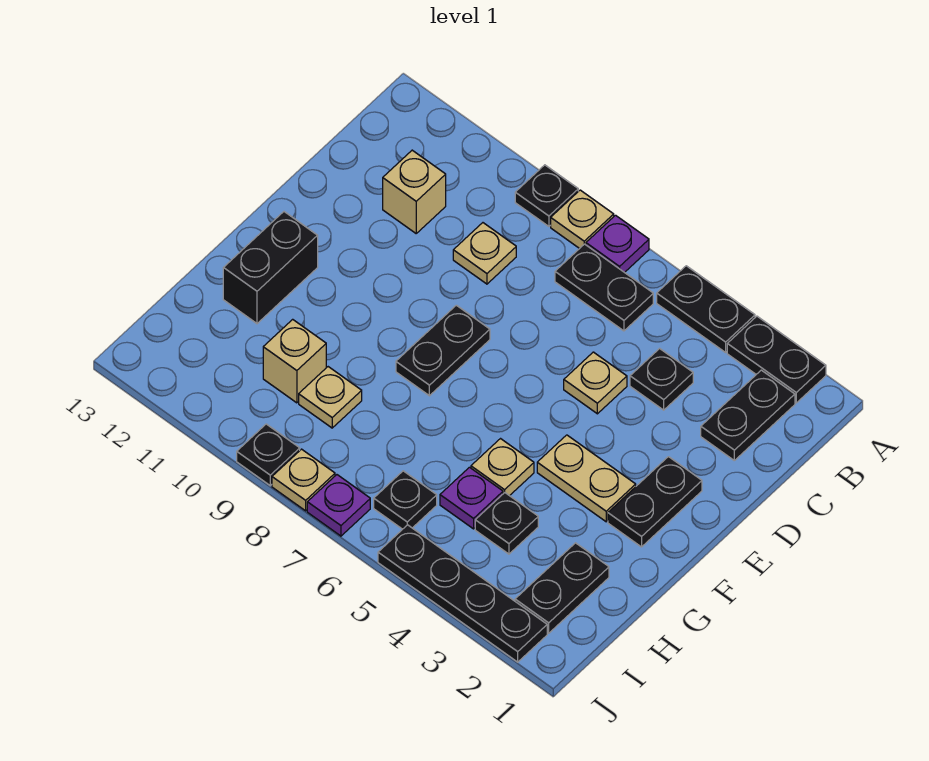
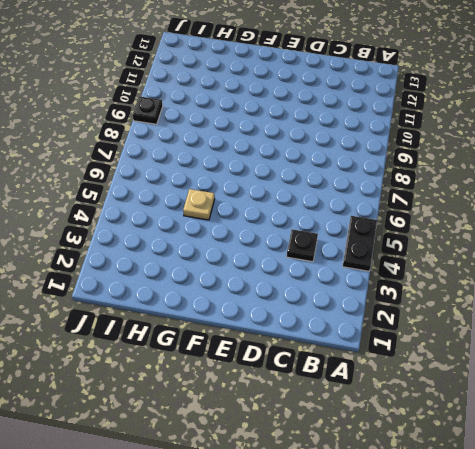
none -> black plate A2:A3 level 1
none -> purple plate A7 level 1
none -> tan plate A8 level 1

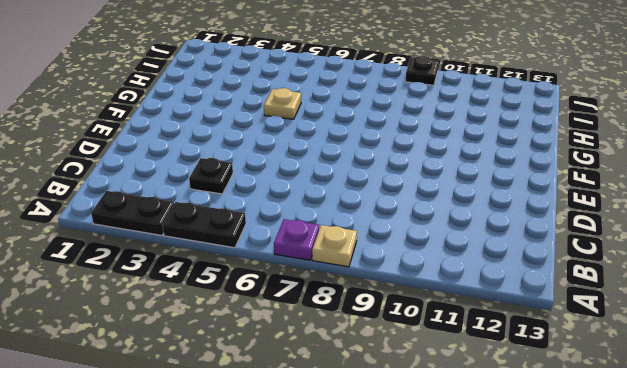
none -> black plate A9 level 1
none -> black plate B2:C2 level 1
none -> black plate B6:B7 level 1

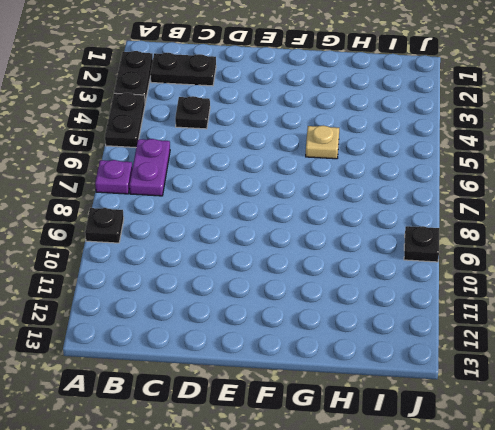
purple plate B6:B7 level 1 -> black plate B6:B7 level 1
none -> tan plate A8 level 1
none -> tan plate C9 level 1
none -> tan brick C11 level 1

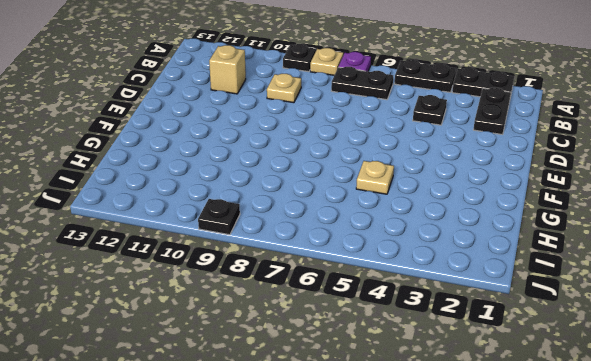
none -> tan plate D5 level 1
none -> black plate E2:F2 level 1
none -> black plate E8:F8 level 1

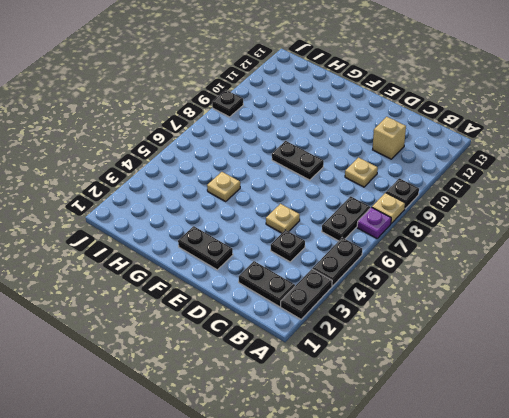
none -> tan plate F3:F4 level 1
none -> black brick F12:G12 level 1
none -> black plate H2:I2 level 1

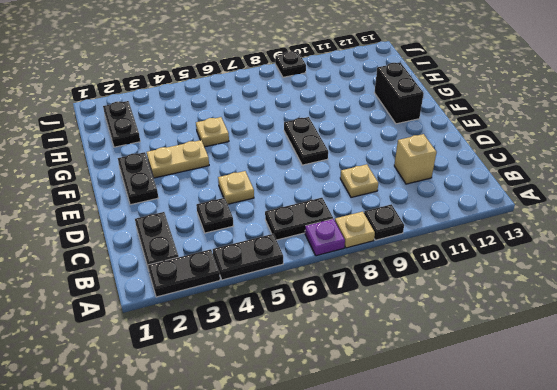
none -> black plate H4 level 1
none -> purple plate H5 level 1
none -> tan plate H9 level 1

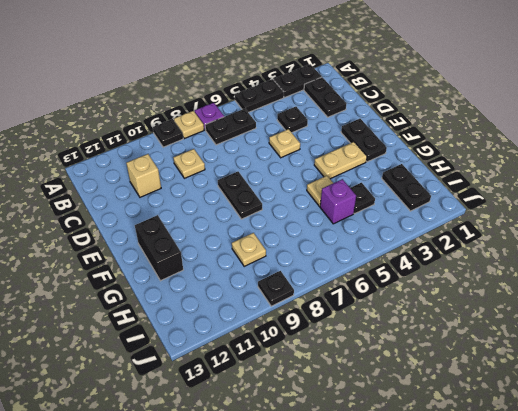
purple brick H5 level 1 -> purple plate H5 level 1
none -> tan brick H10 level 1
none -> black plate I6 level 1
none -> black plate J2:J5 level 1

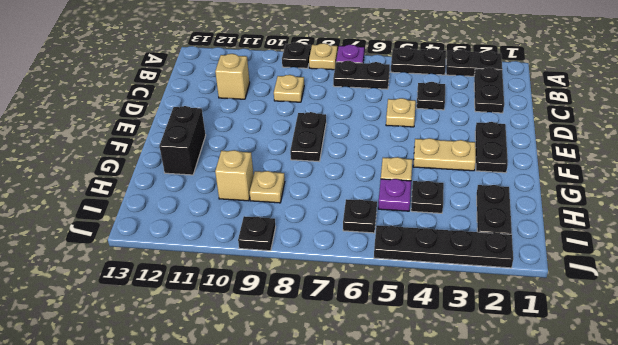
none -> purple plate J7 level 1
none -> tan plate J8 level 1

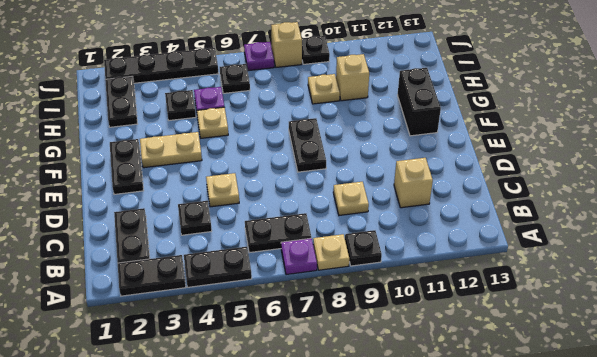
tan brick J8 level 1 -> tan plate J8 level 1

